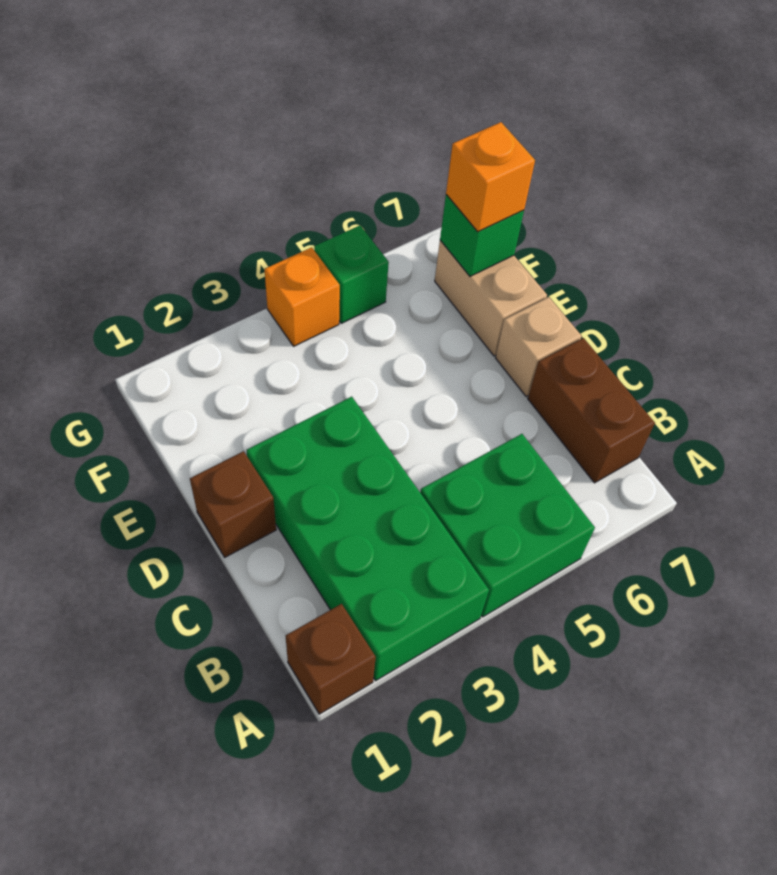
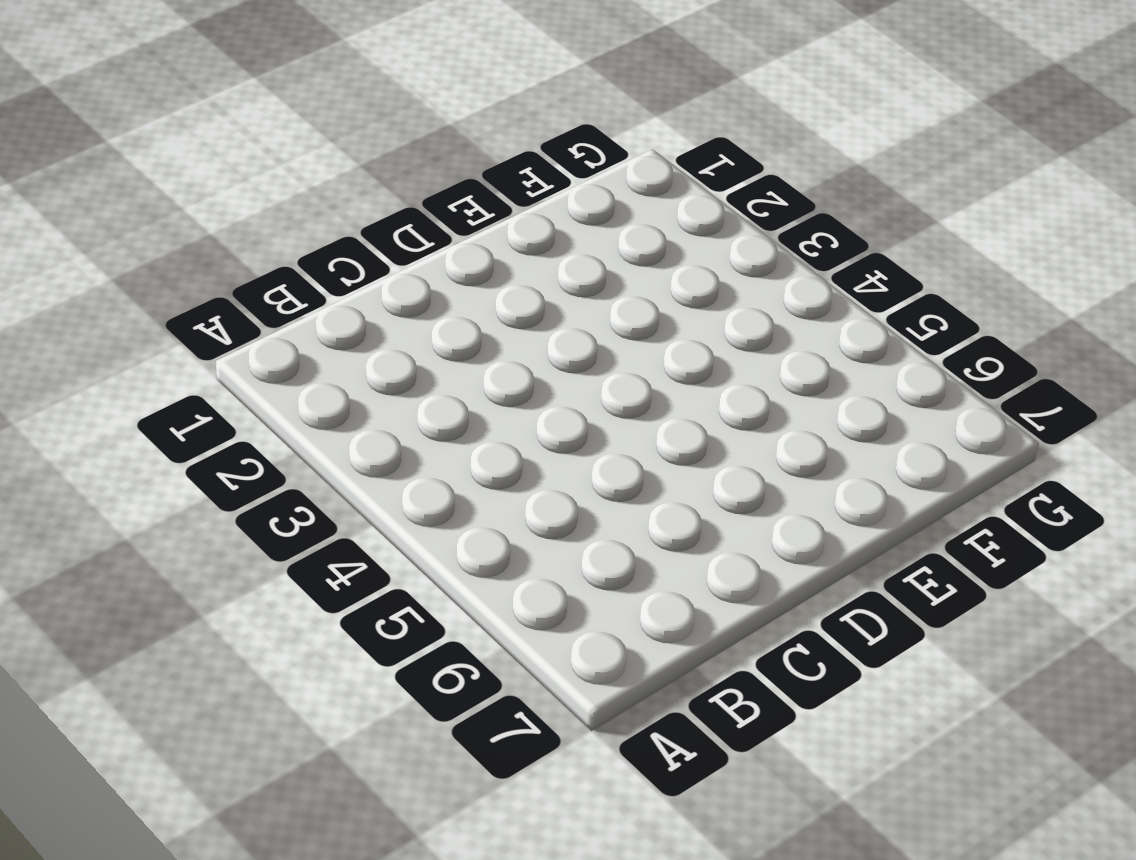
none -> brown brick A1 level 1
none -> green brick A2:D3 level 1

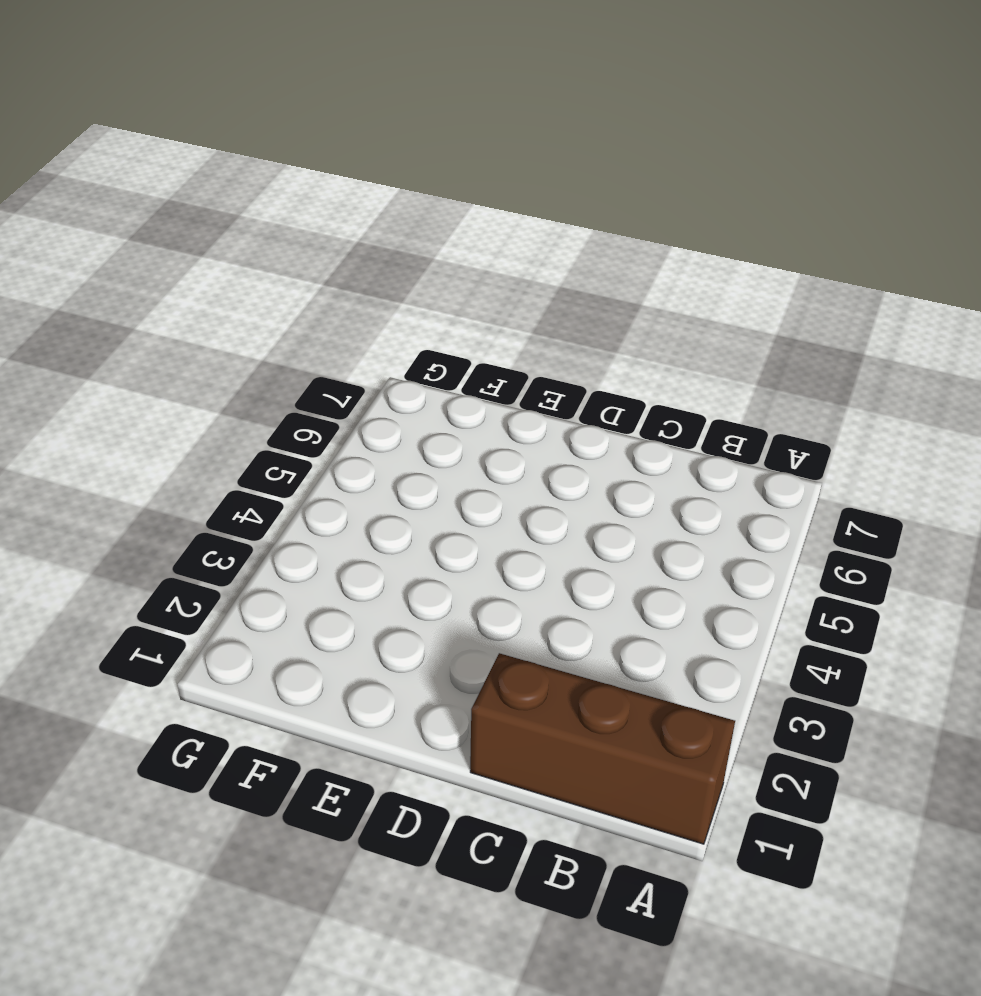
brown brick A1:C1 level 1 -> brown brick A1 level 1
none -> green brick A2:D3 level 1
none -> green brick A4:B5 level 1

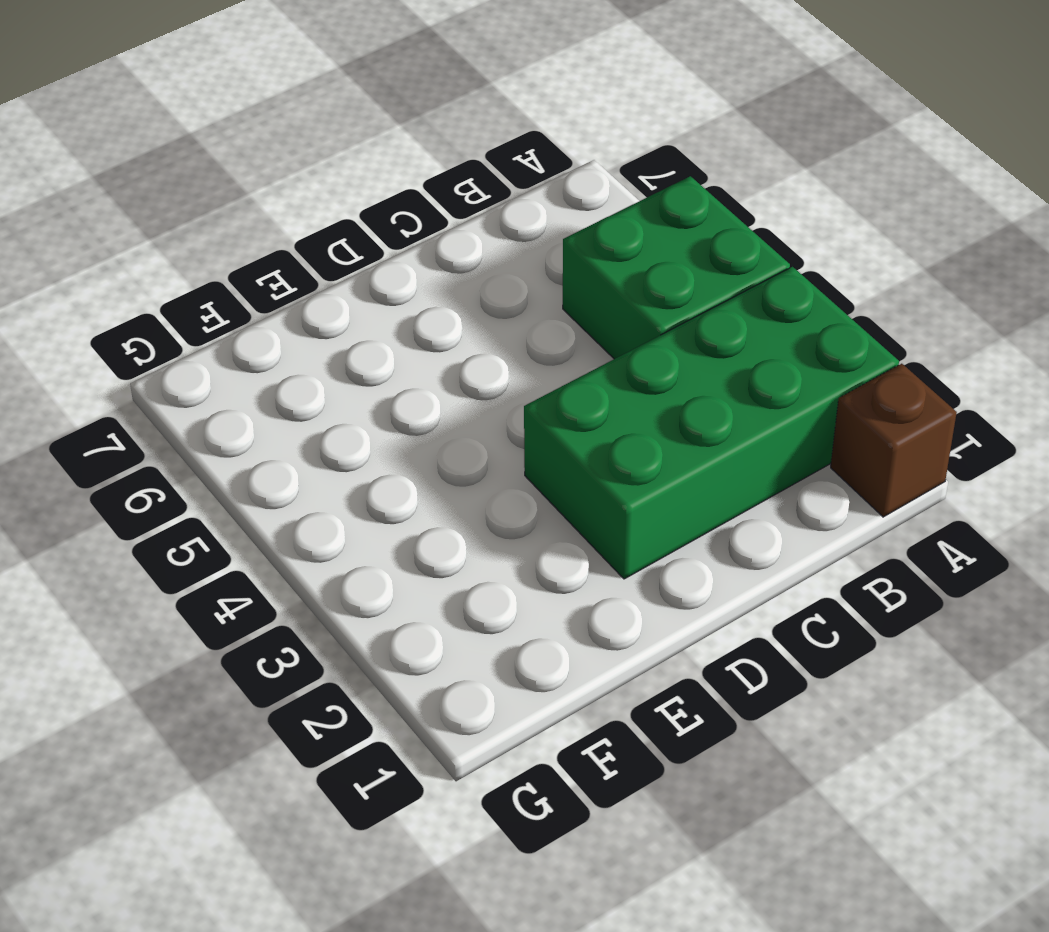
none -> brown brick B7:C7 level 1
none -> brown brick D1 level 1

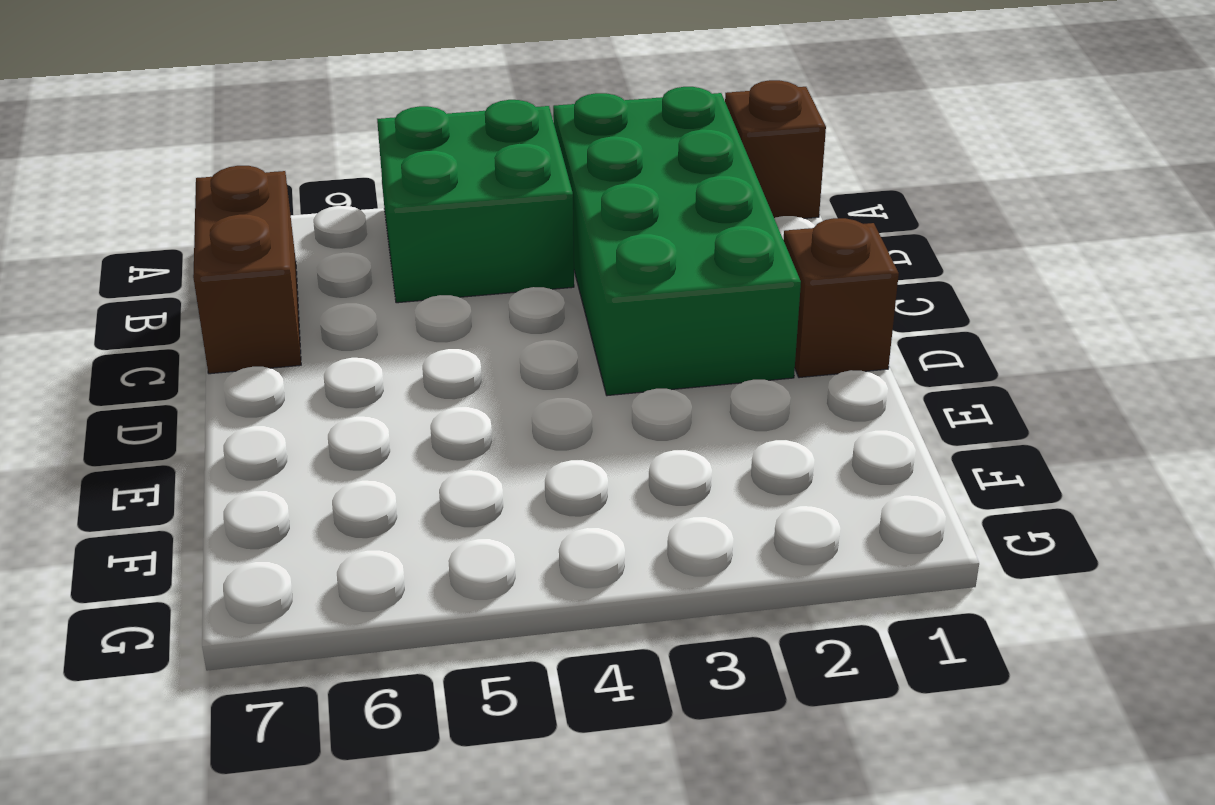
none -> tan brick D7 level 1
none -> tan brick E7:F7 level 1

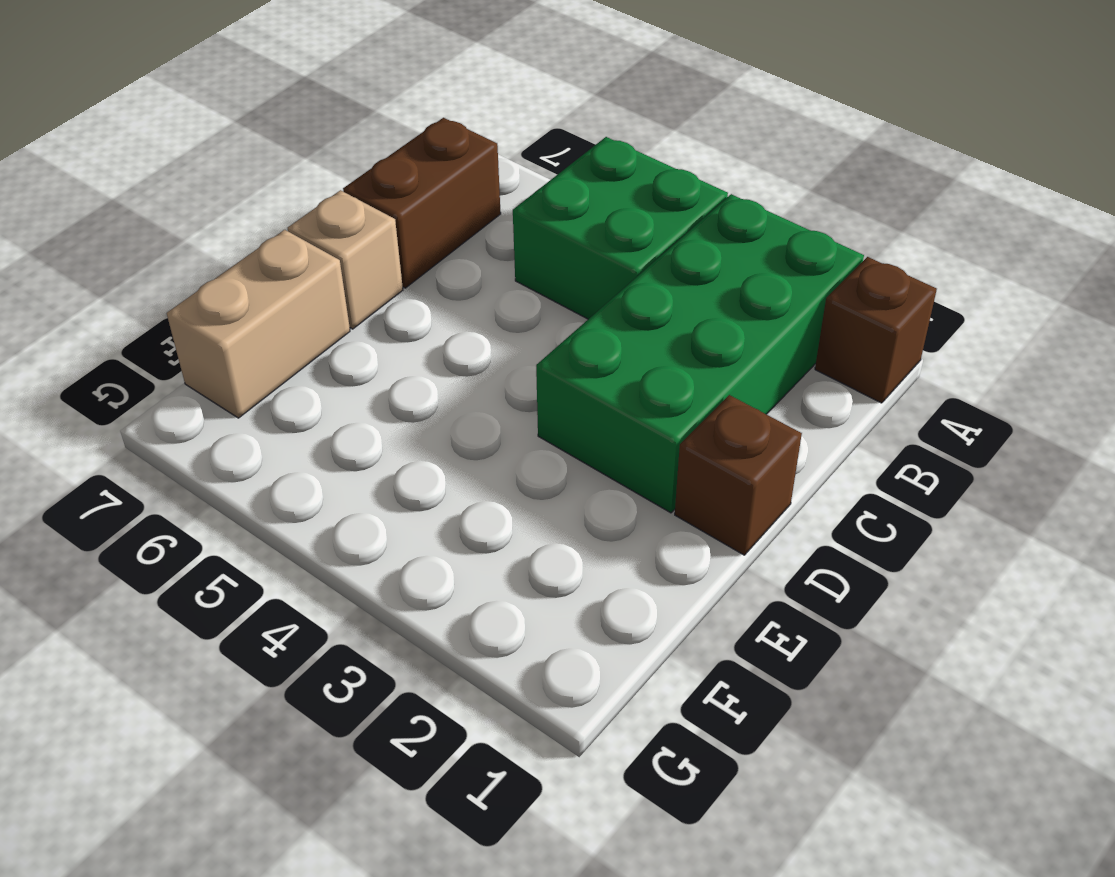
none -> orange brick G4 level 1
none -> green brick G5 level 1

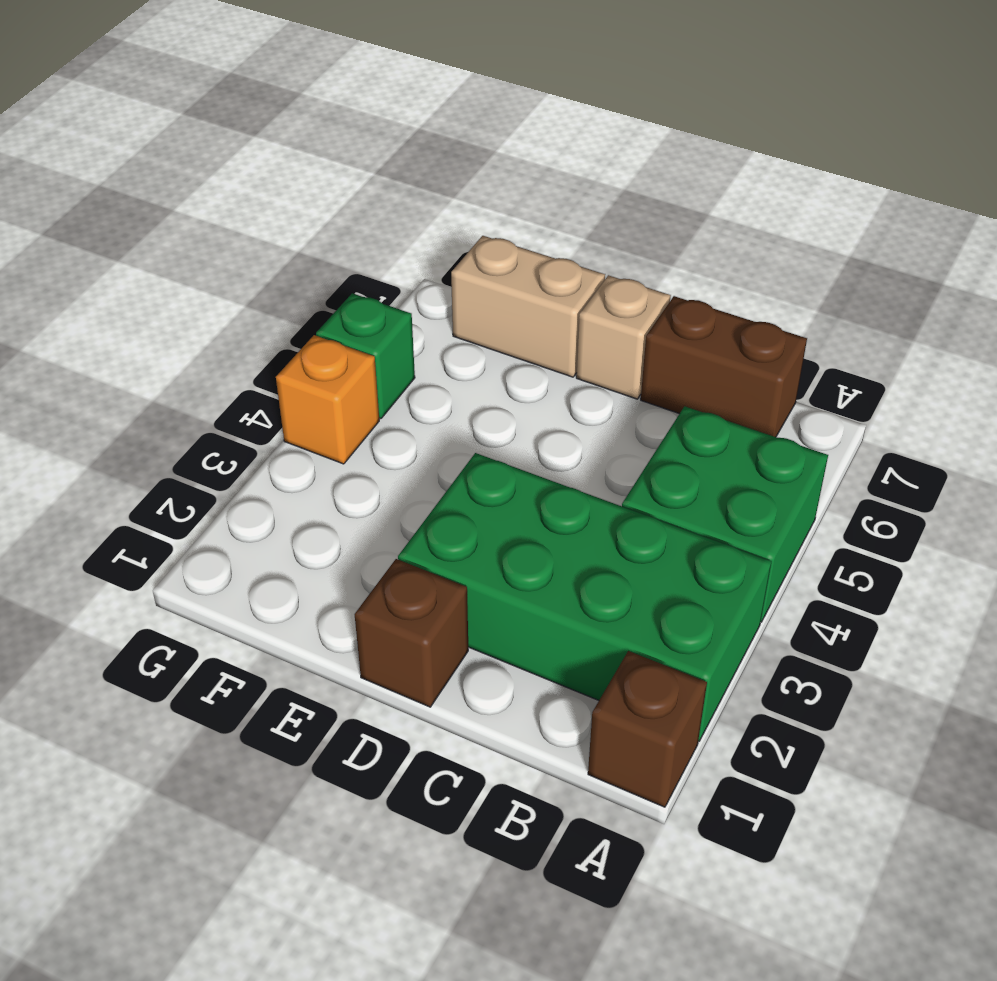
none -> green brick F7 level 2
none -> orange brick F7 level 3

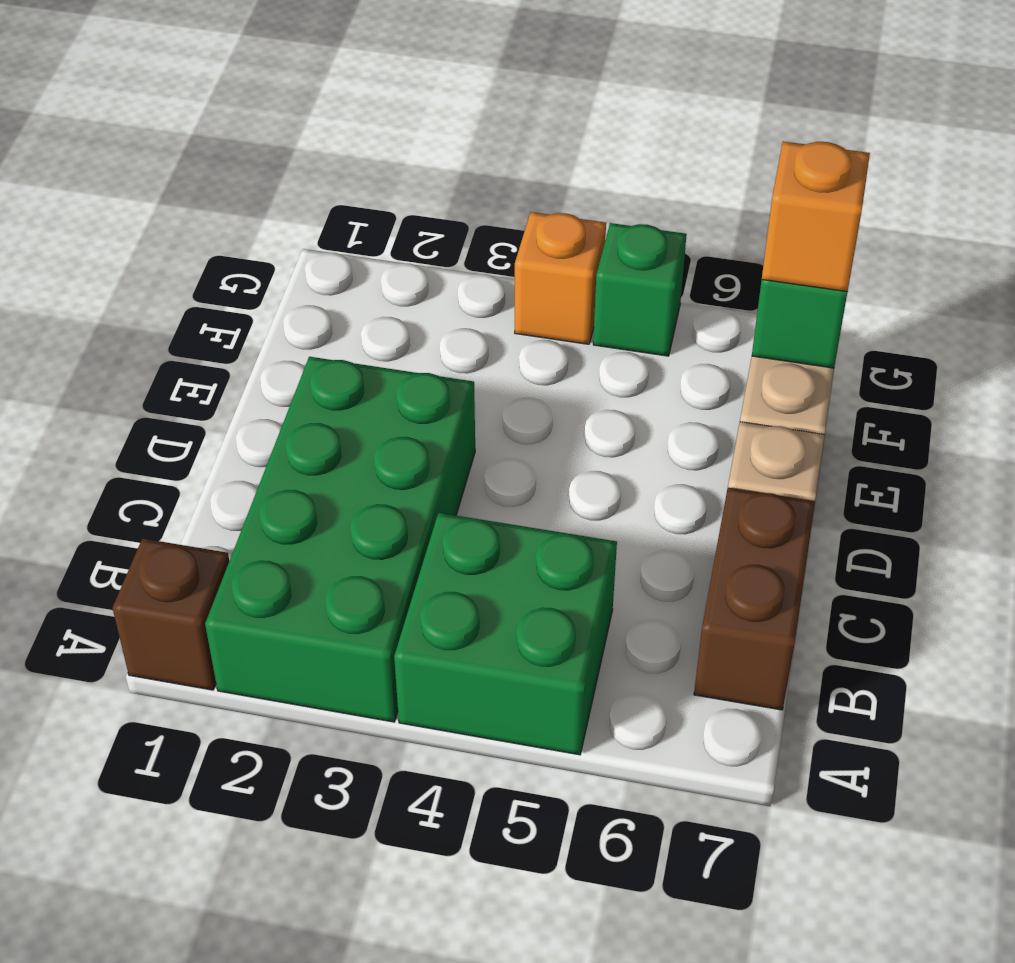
none -> brown brick D1 level 1

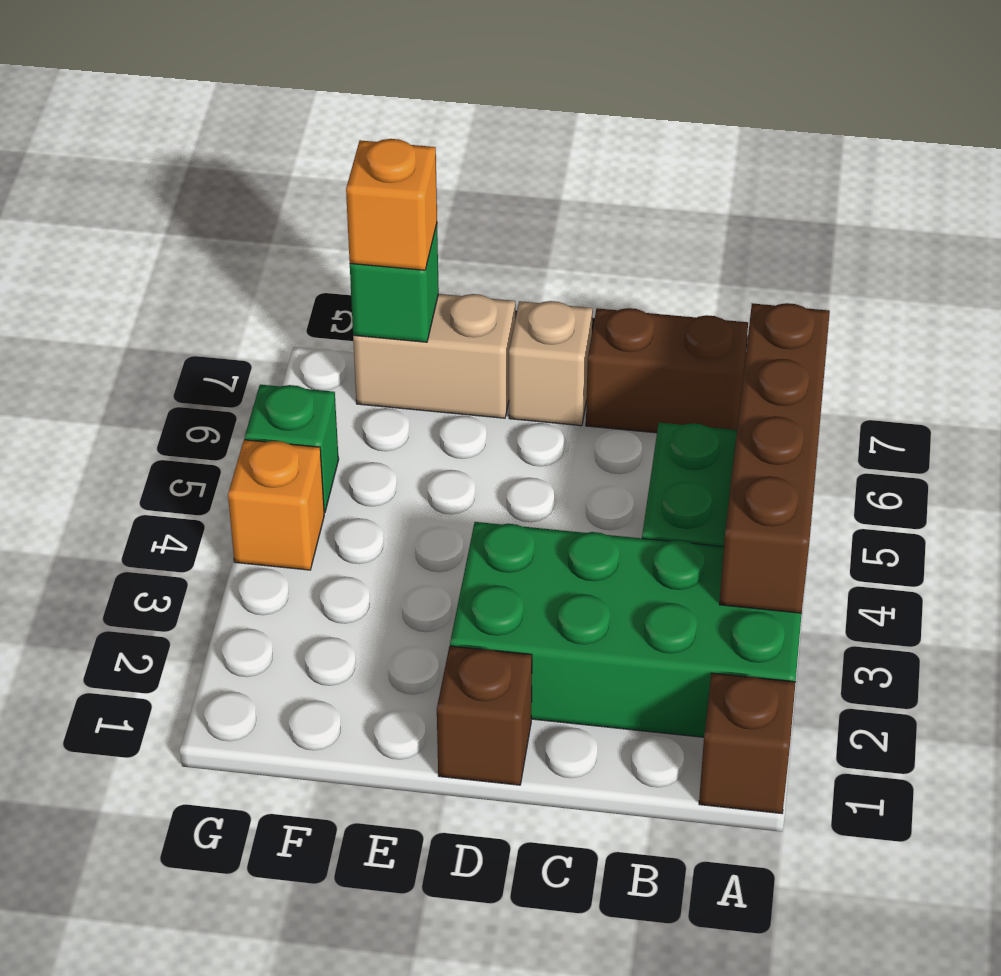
brown brick A3:A6 level 2 -> none

